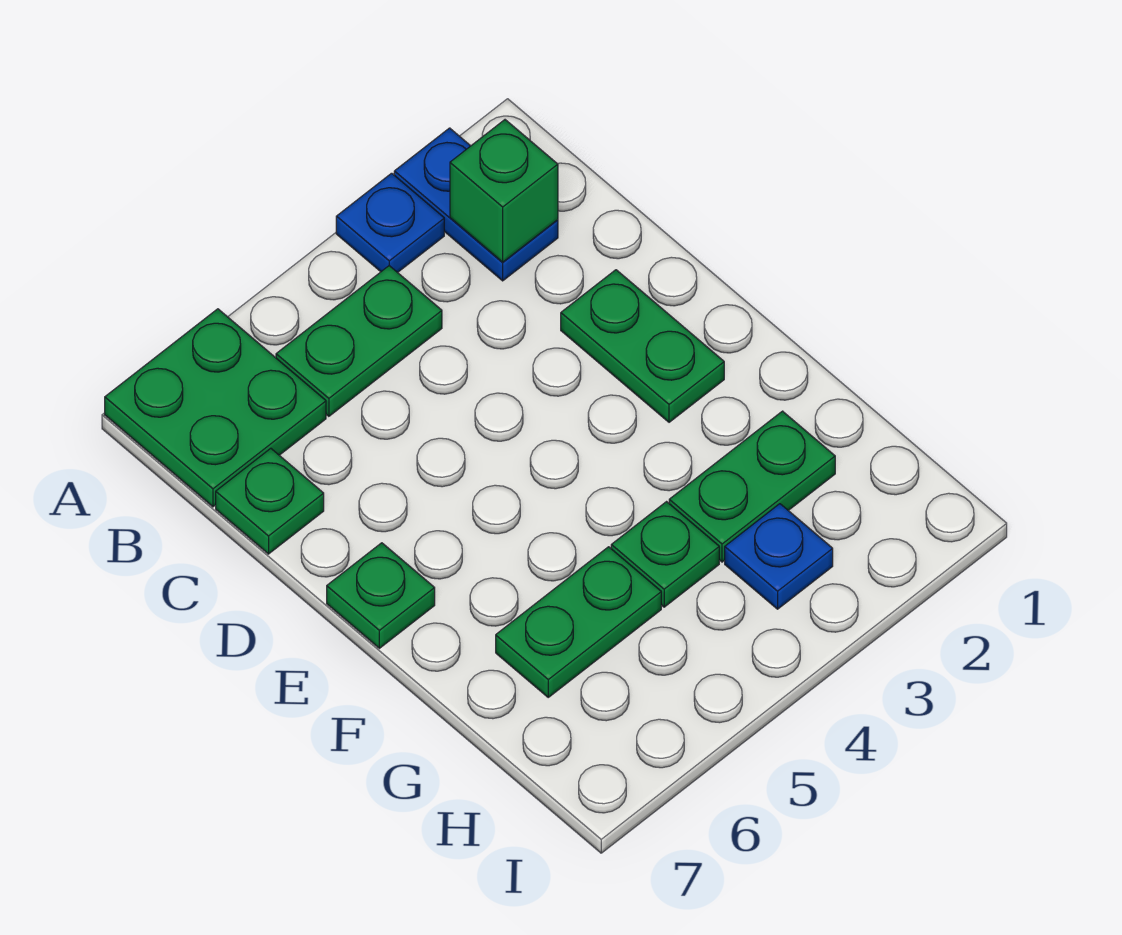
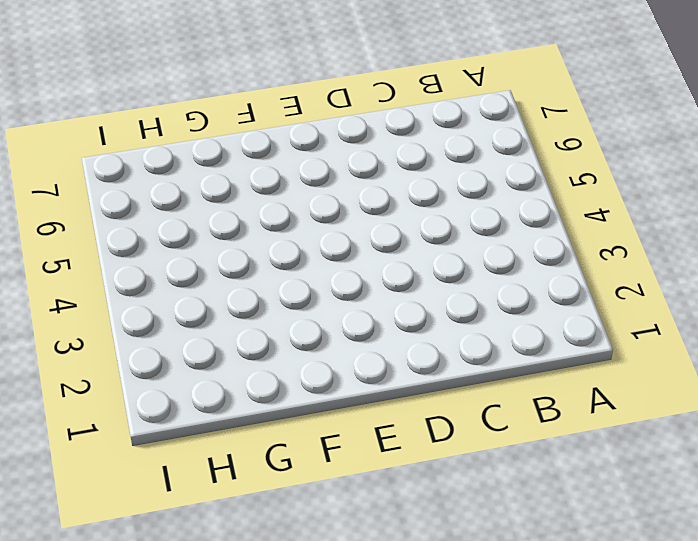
none -> blue plate A2:B2 level 1
none -> blue plate A3 level 1
none -> green plate A6:B7 level 1

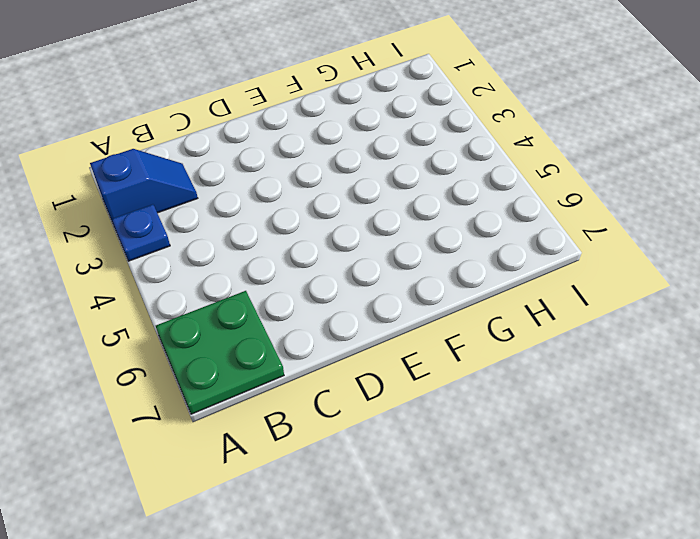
blue slope A2:B2 level 1 top A -> blue plate A2:B2 level 1
none -> green plate B4:B5 level 1
none -> green plate C7 level 1
none -> green plate D2:E2 level 1

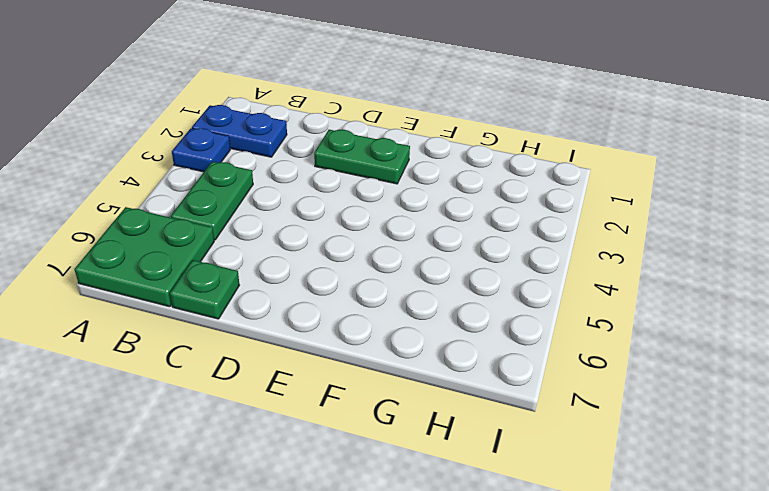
none -> green plate E7 level 1
none -> green plate G2:G3 level 1
none -> green plate G4 level 1

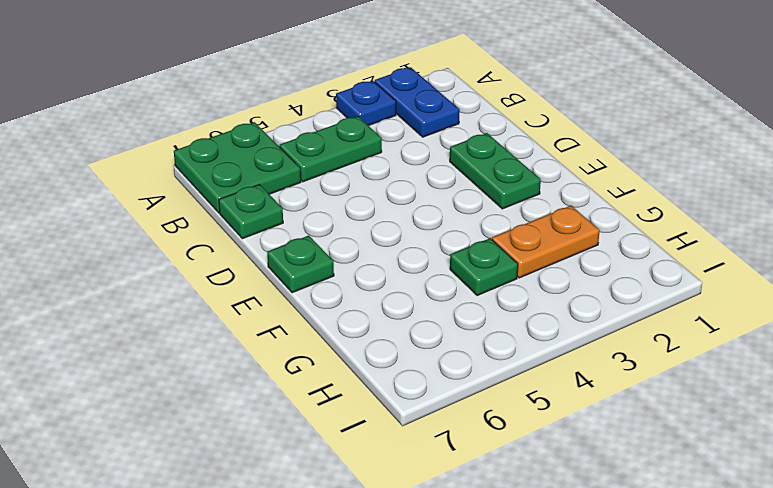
orange plate G2:G3 level 1 -> green plate G2:G3 level 1
none -> green plate G5:G6 level 1
none -> blue plate H3 level 1
none -> green brick B2 level 2

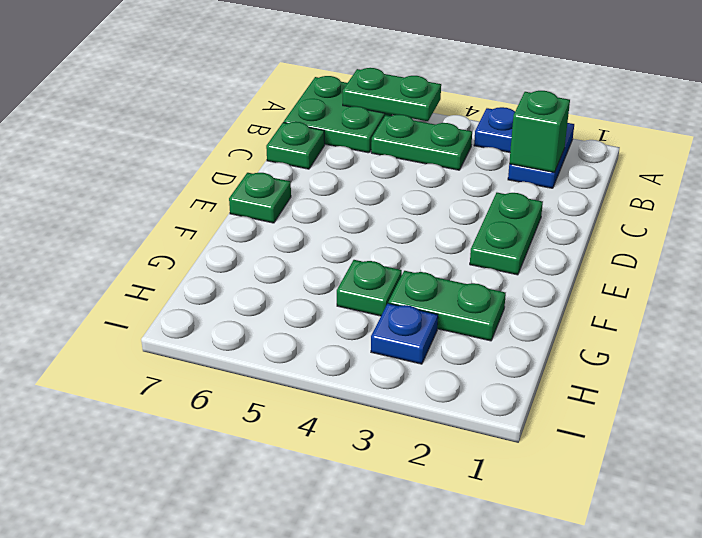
green plate A5:A6 level 2 -> green plate G5:G6 level 1

